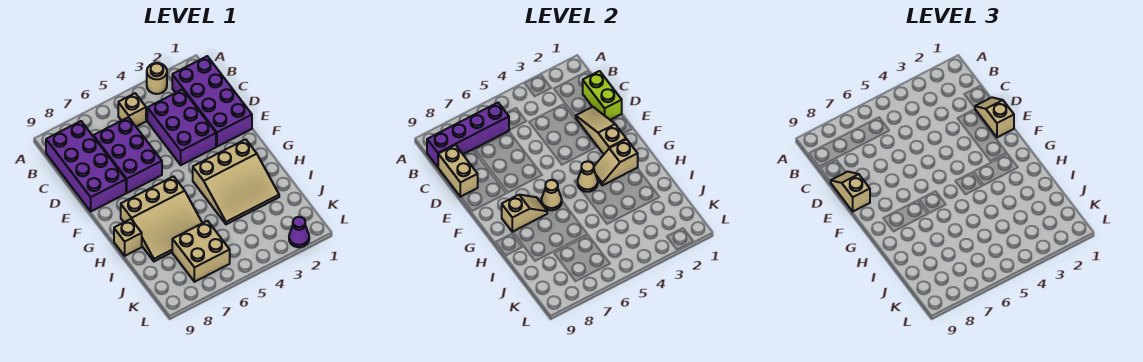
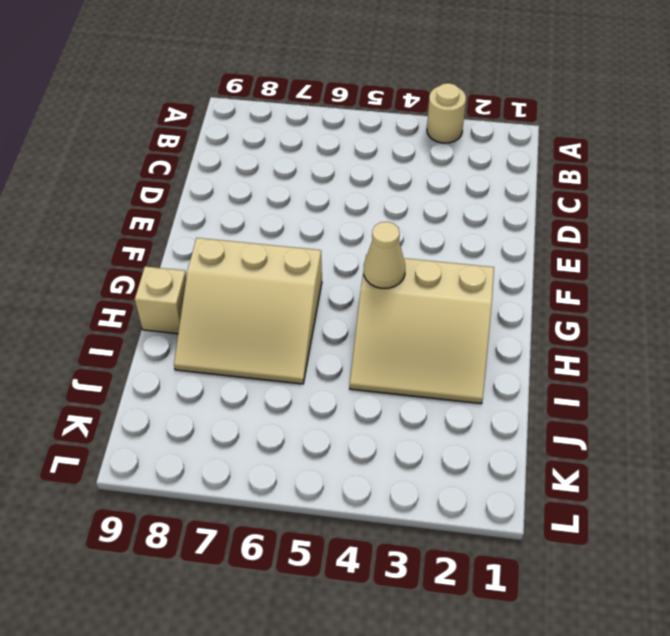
none -> purple brick B1:E2 level 1
none -> tan brick B5 level 1
none -> purple brick B8:E9 level 1

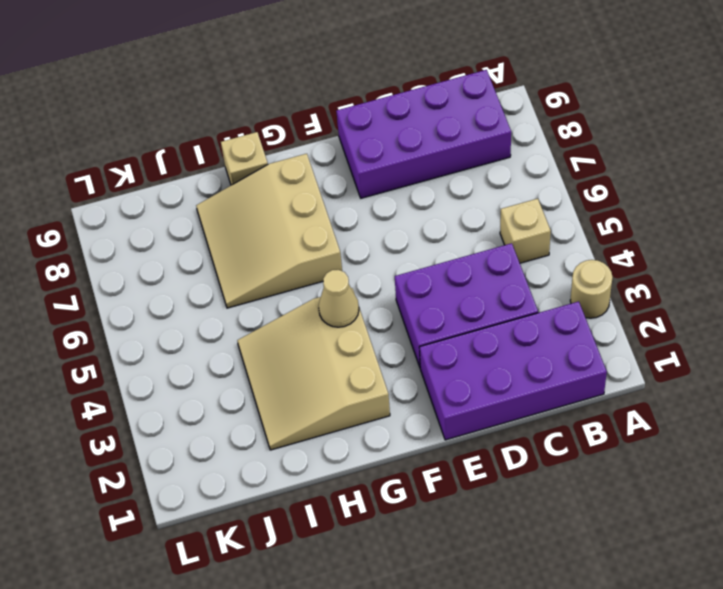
none -> purple brick C6:E7 level 1
none -> tan brick J6:K7 level 1
none -> purple cone L2 level 1

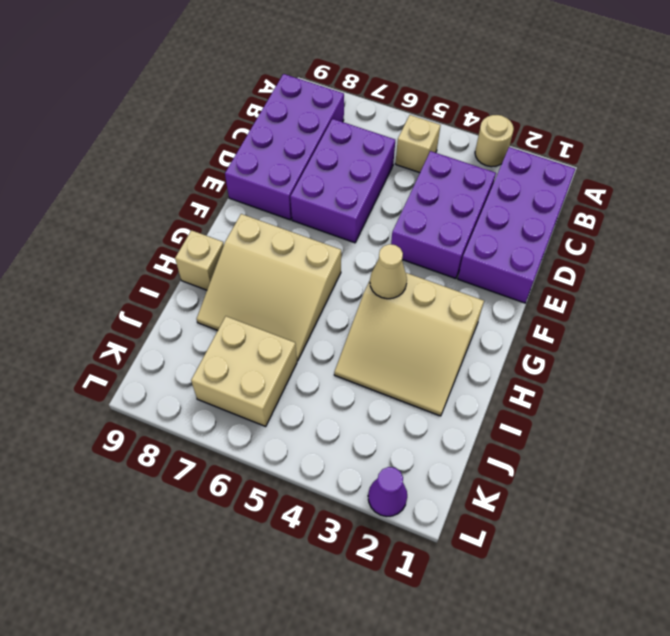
none -> purple brick B6:B9 level 2
none -> lime brick C1:D1 level 2
none -> tan brick C9:D9 level 2

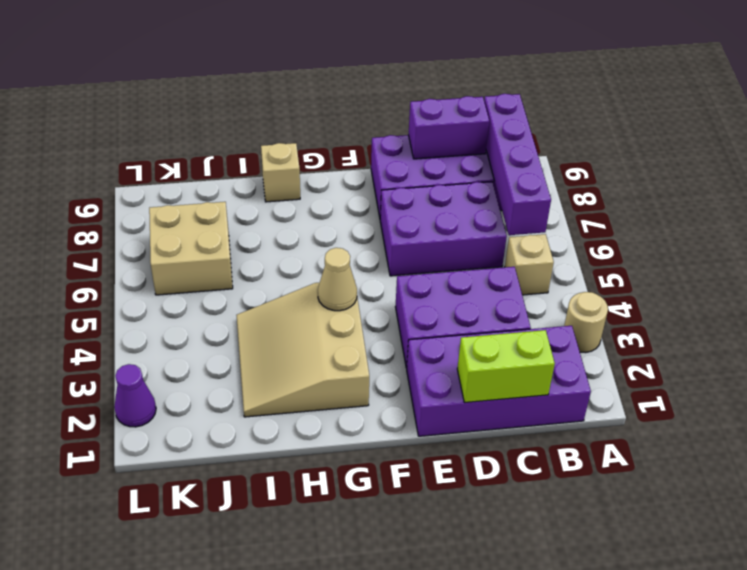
purple brick C9:D9 level 2 -> tan brick C9:D9 level 2
none -> tan slope G6:I8 level 1 top G
none -> tan slope D2:F2 level 2 top F
none -> tan slope G2:G3 level 2 top 2

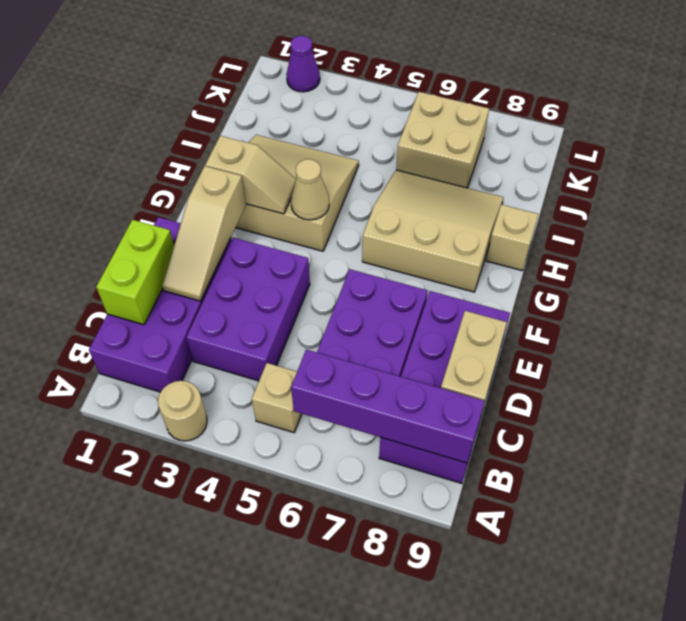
none -> tan cone G6 level 2
none -> tan slope G7:G8 level 2 top 8
none -> tan slope D1:E1 level 3 top E

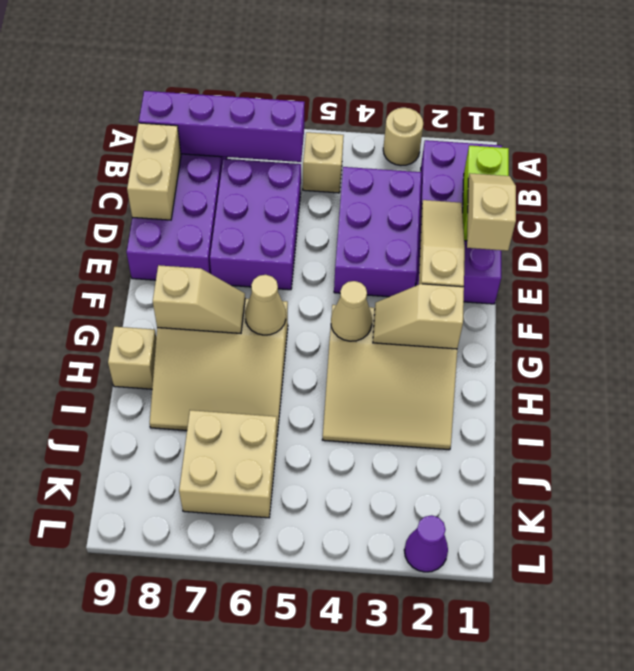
none -> tan slope D9:E9 level 3 top E

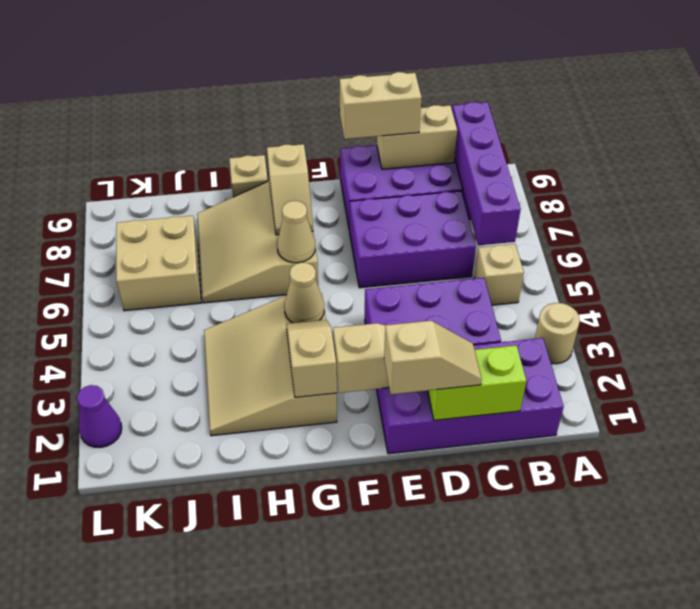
tan brick D9:E9 level 3 -> tan slope D9:E9 level 3 top E

